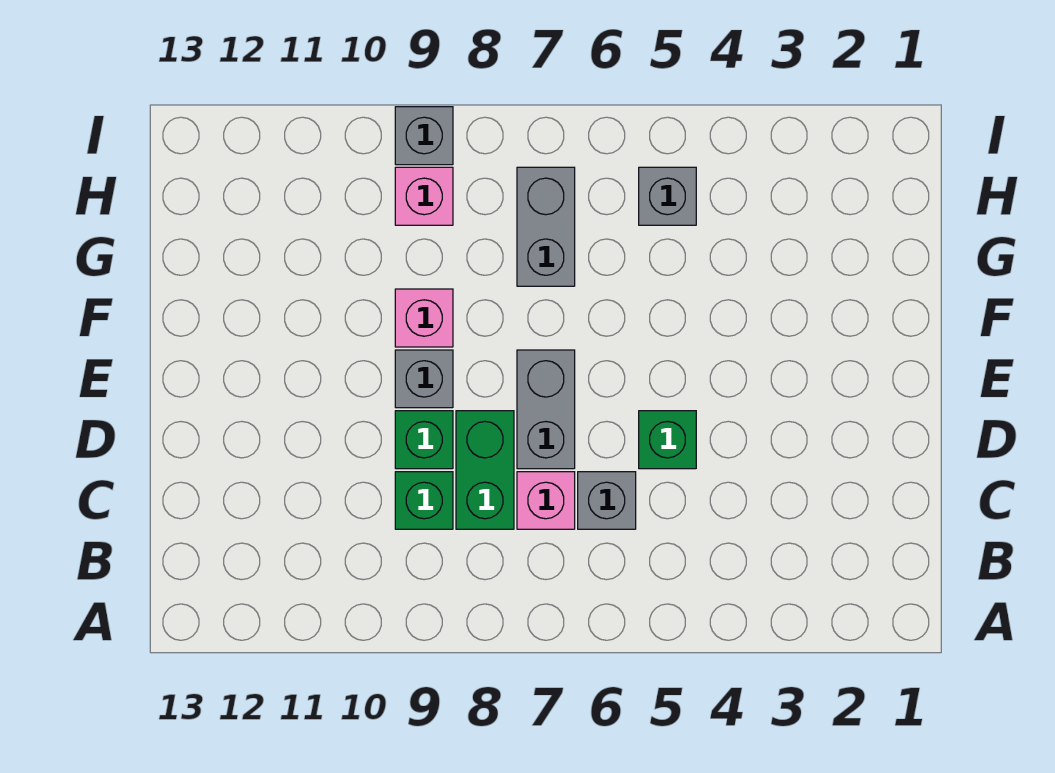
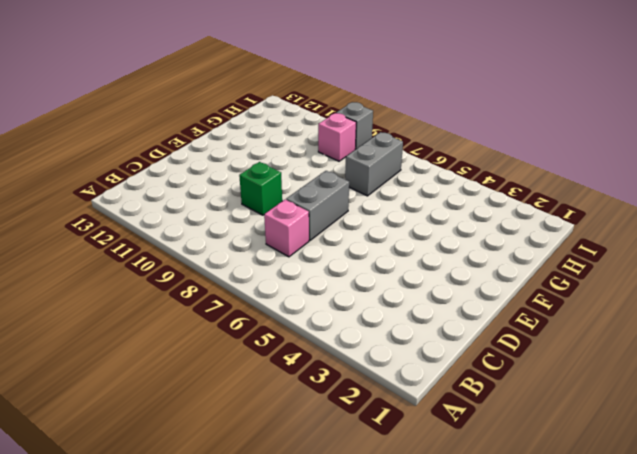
none -> grey brick C6 level 1
none -> green brick C8:D8 level 1
none -> green brick C9 level 1

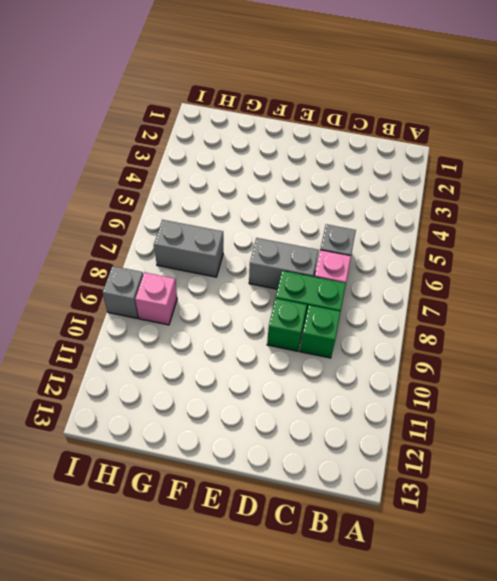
none -> green brick D5 level 1
none -> grey brick E9 level 1
none -> pink brick F9 level 1

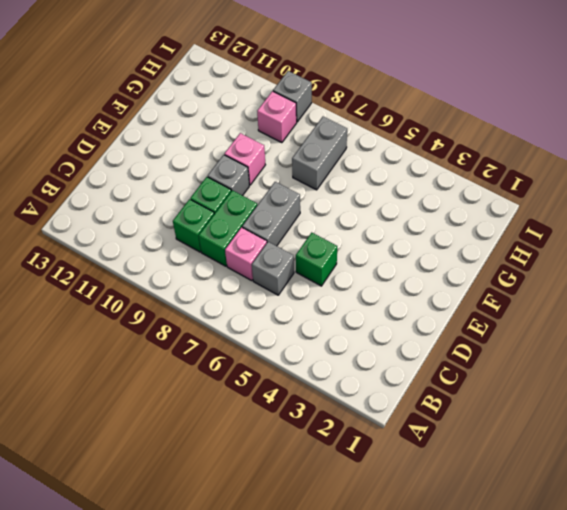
none -> grey brick H5 level 1

